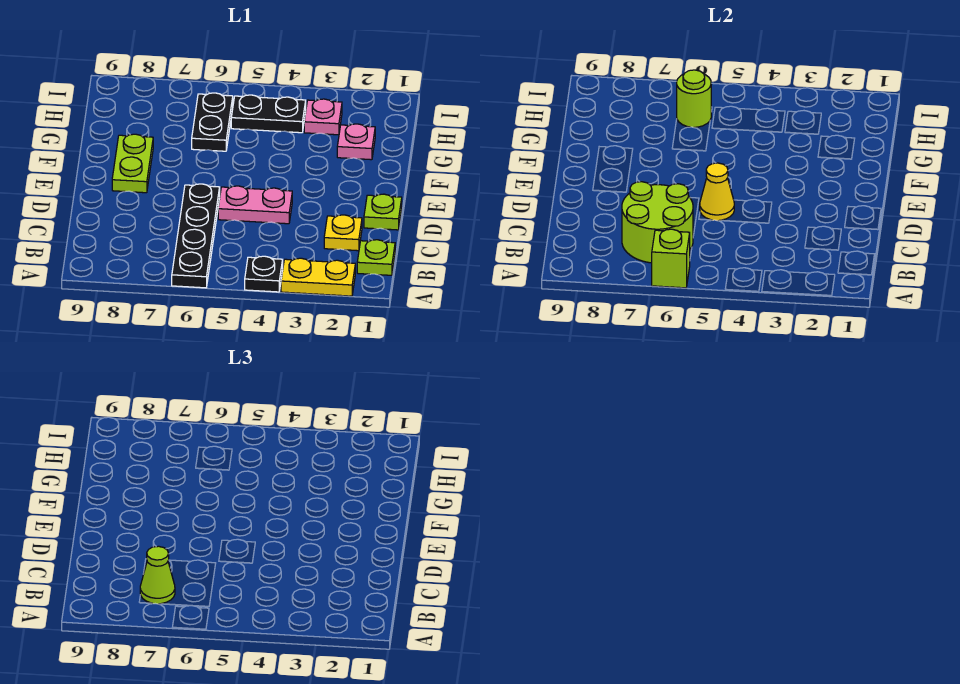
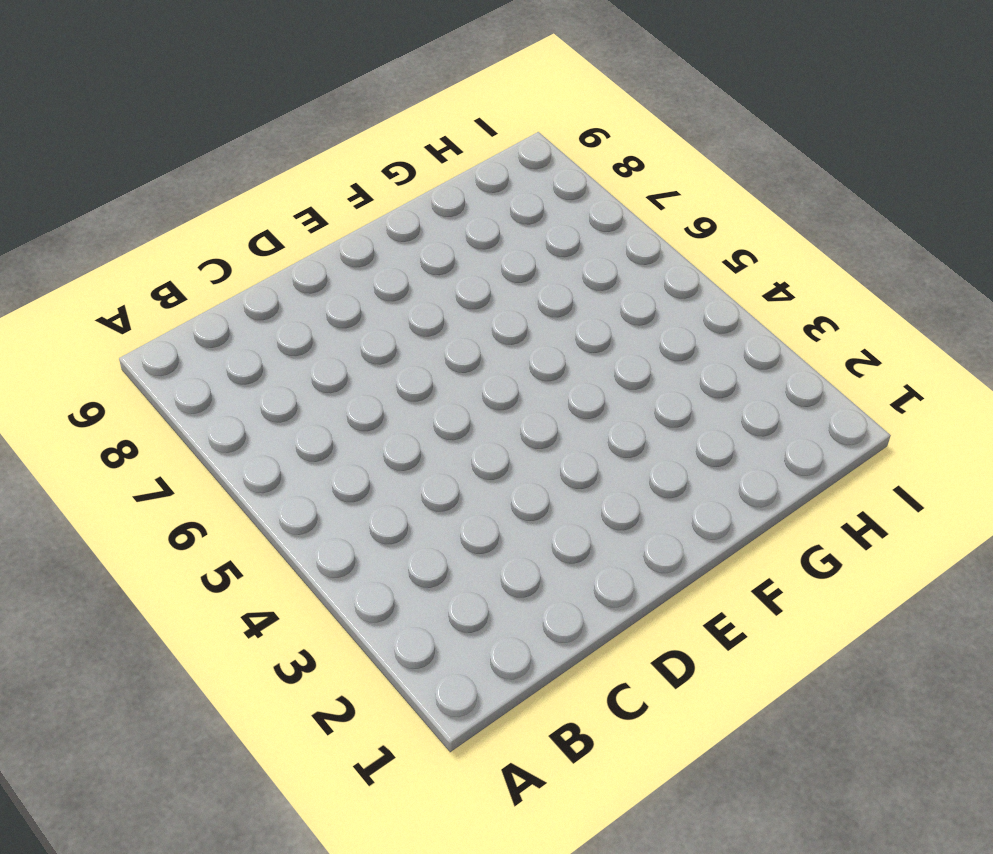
none -> yellow plate A2:A3 level 1
none -> black plate A4 level 1
none -> black plate A6:D6 level 1

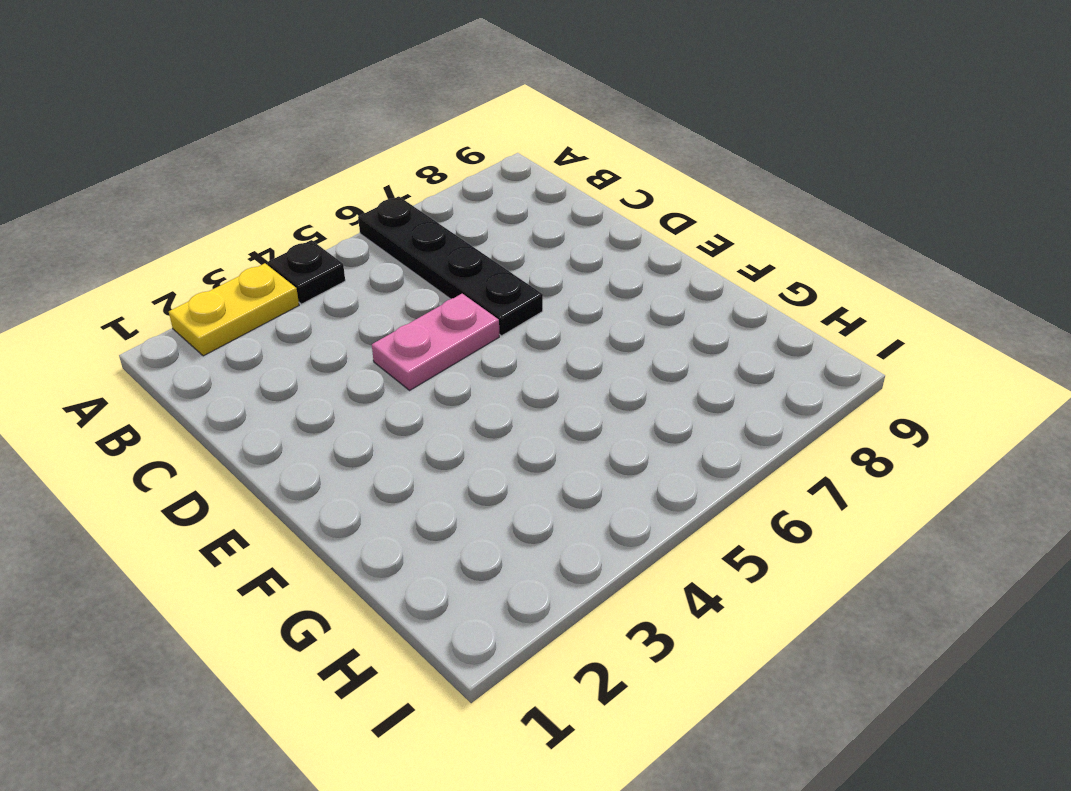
none -> lime plate B1 level 1
none -> yellow plate C2 level 1
none -> lime plate D1 level 1

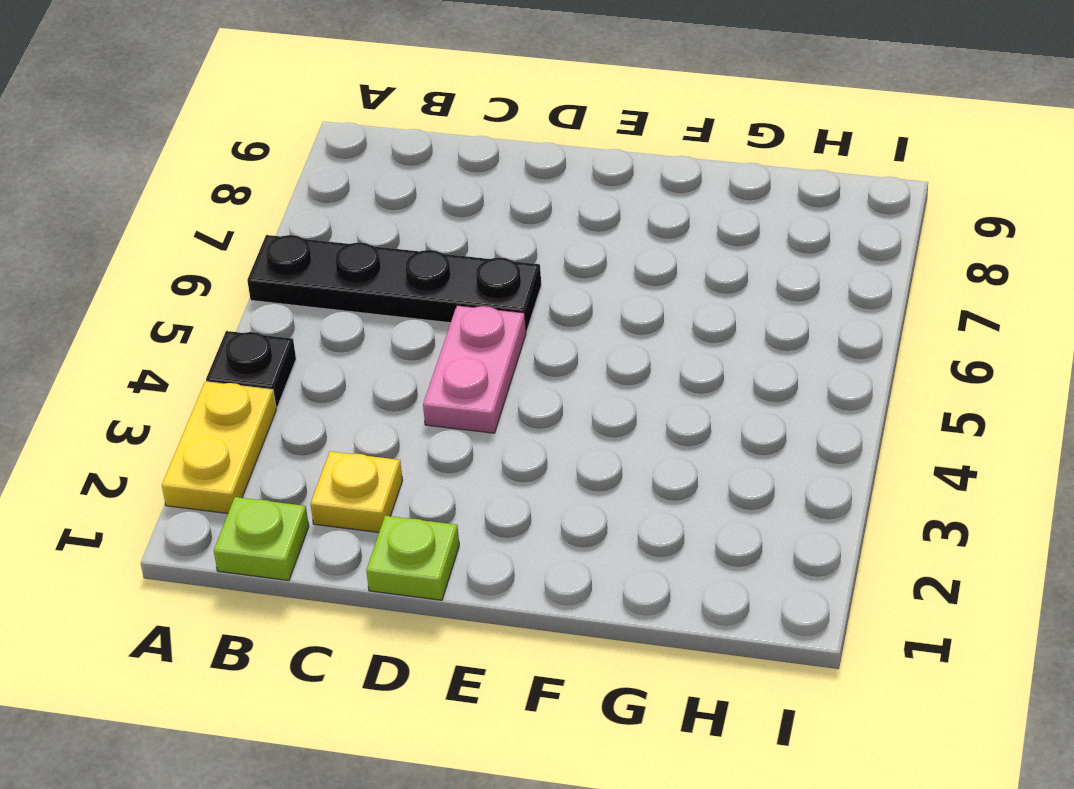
none -> lime plate E8:F8 level 1
none -> pink plate G2 level 1
none -> black plate G6:H6 level 1

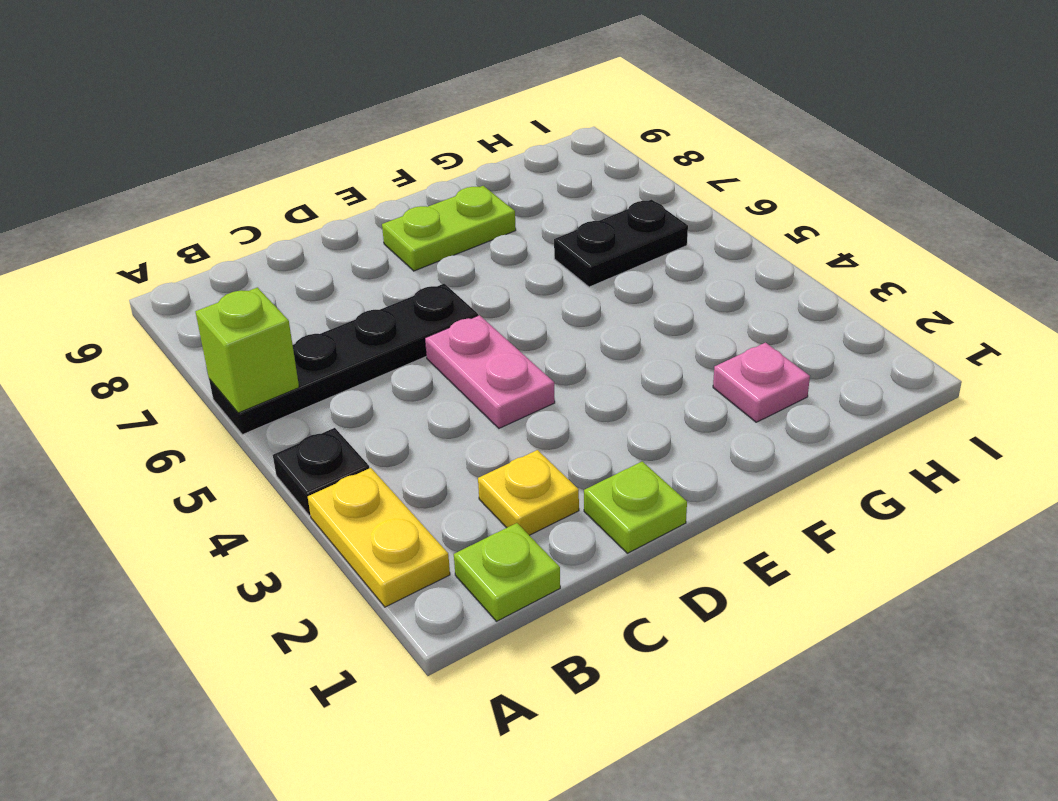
none -> pink plate H3 level 1
none -> black plate H4:H5 level 1
none -> lime round brick B6:C7 level 2

